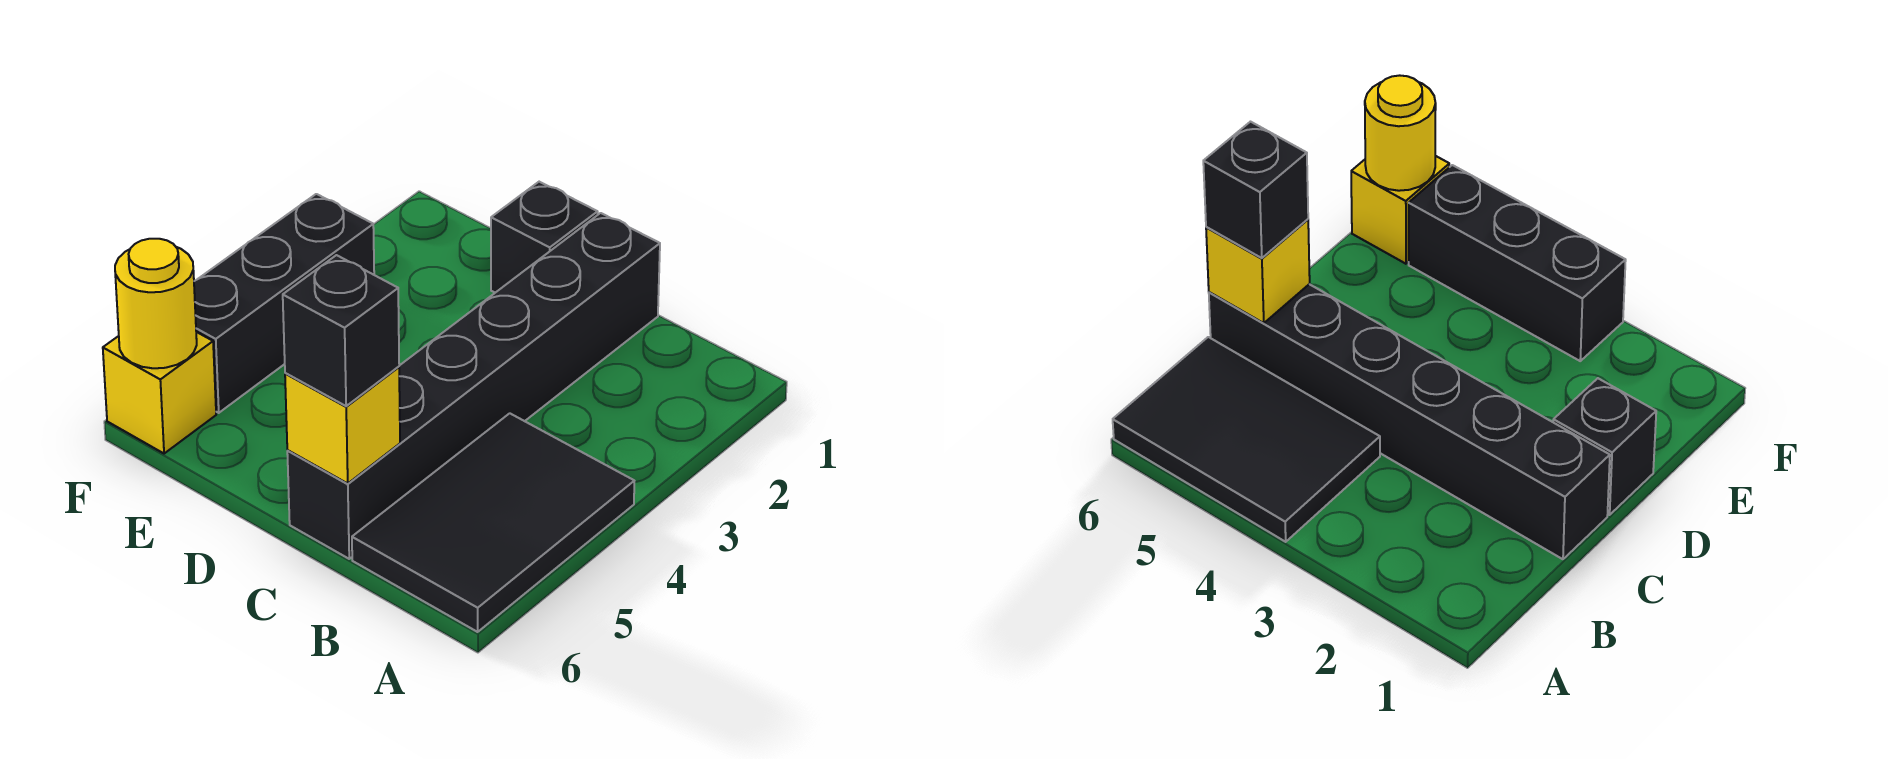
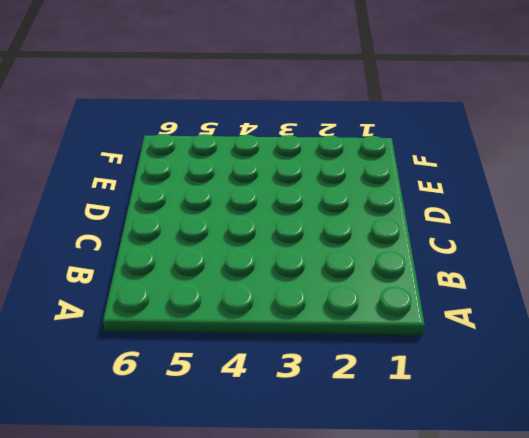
none -> black tile A4:B6 level 1
none -> black brick C1:C6 level 1

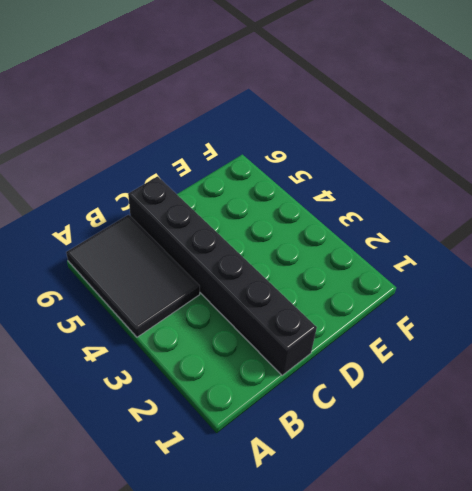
none -> black brick D1 level 1
none -> black brick F3:F5 level 1

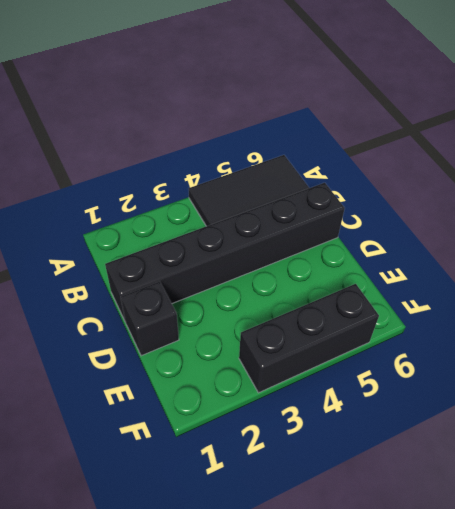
none -> yellow brick F6 level 1
none -> yellow brick C6 level 2

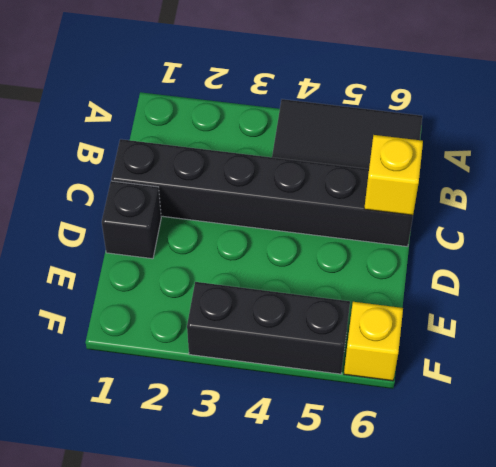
none -> yellow round brick F6 level 2
none -> black brick C6 level 3

